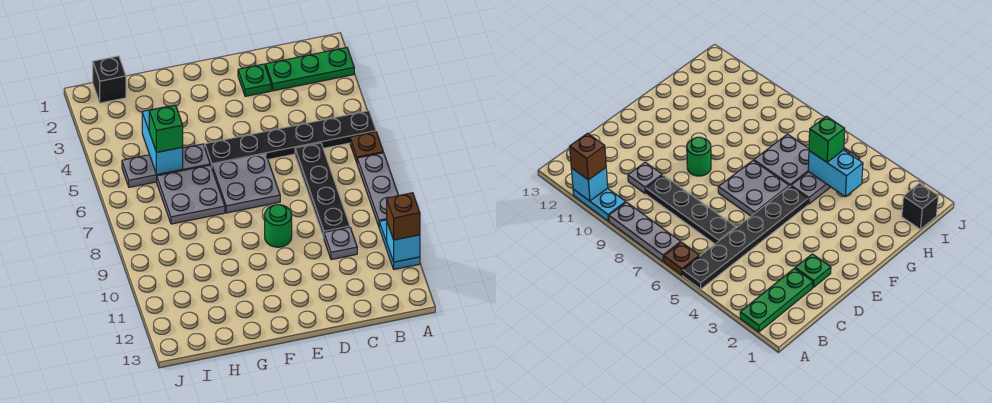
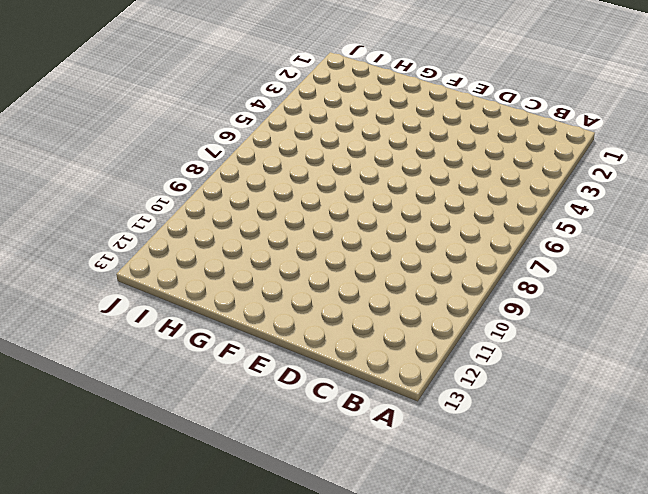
none -> green plate A2:C2 level 1
none -> black plate A5:F5 level 1
none -> brown plate A6 level 1

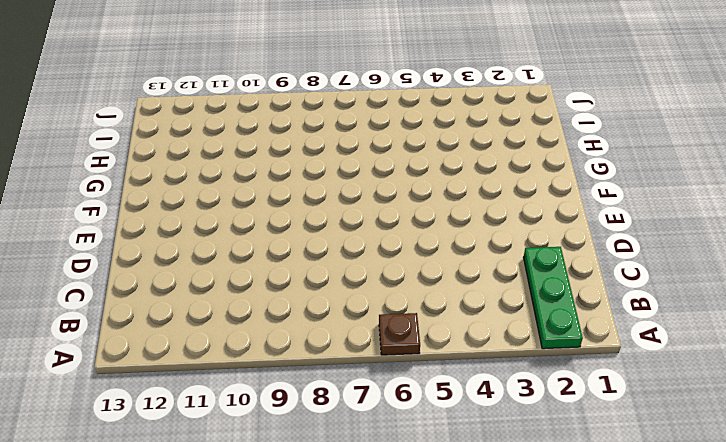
none -> black plate A5:F5 level 1
none -> grey plate A7:A9 level 1
none -> cyan plate A10:A11 level 1

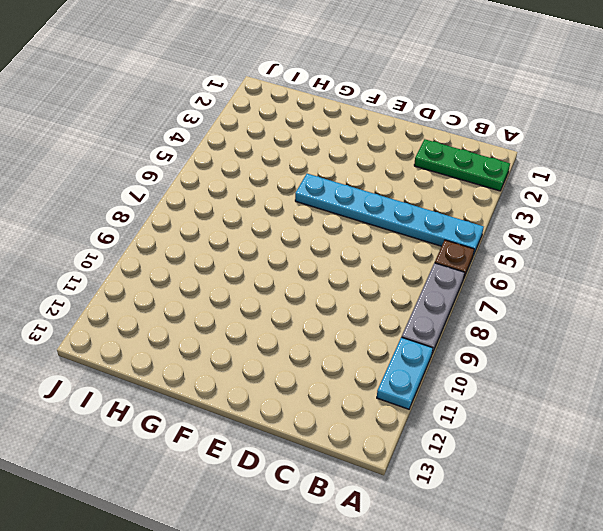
cyan plate A5:F5 level 1 -> black plate A5:F5 level 1
none -> black plate C6:C9 level 1
none -> grey plate C10 level 1
none -> green plate D2 level 1

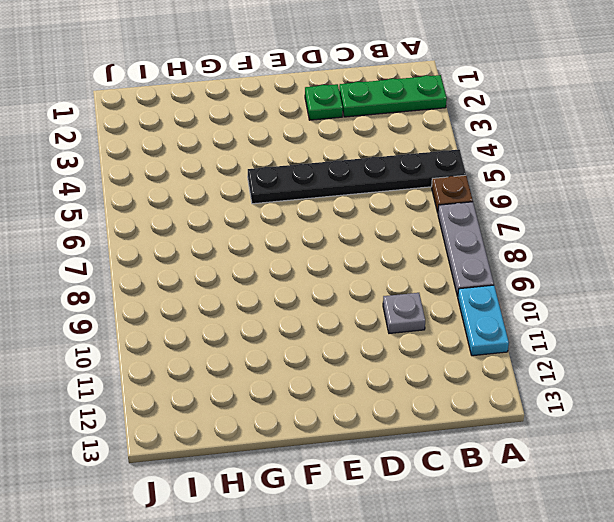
none -> black plate C6:C9 level 1
none -> grey plate E6:F7 level 1
none -> green round brick E9 level 1

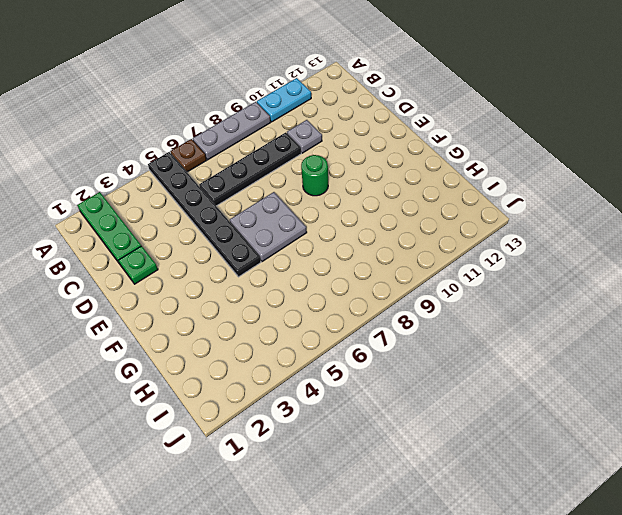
none -> grey plate G5:I5 level 1
none -> grey plate G6:H7 level 1
none -> black brick I1 level 1

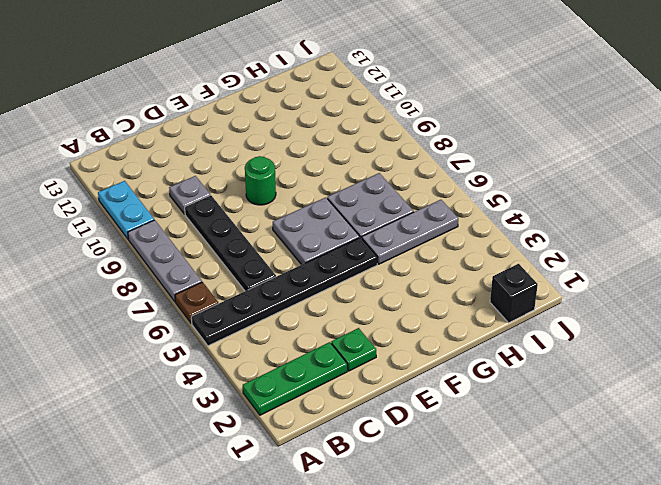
none -> cyan brick A11 level 2
none -> cyan brick H4:H5 level 2
none -> brown brick A11 level 3

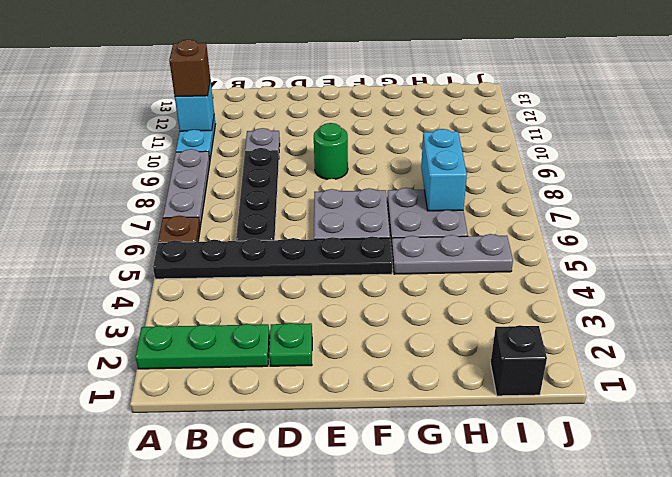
cyan brick H7:H8 level 2 -> cyan brick H4:H5 level 2
none -> green brick H5 level 3

